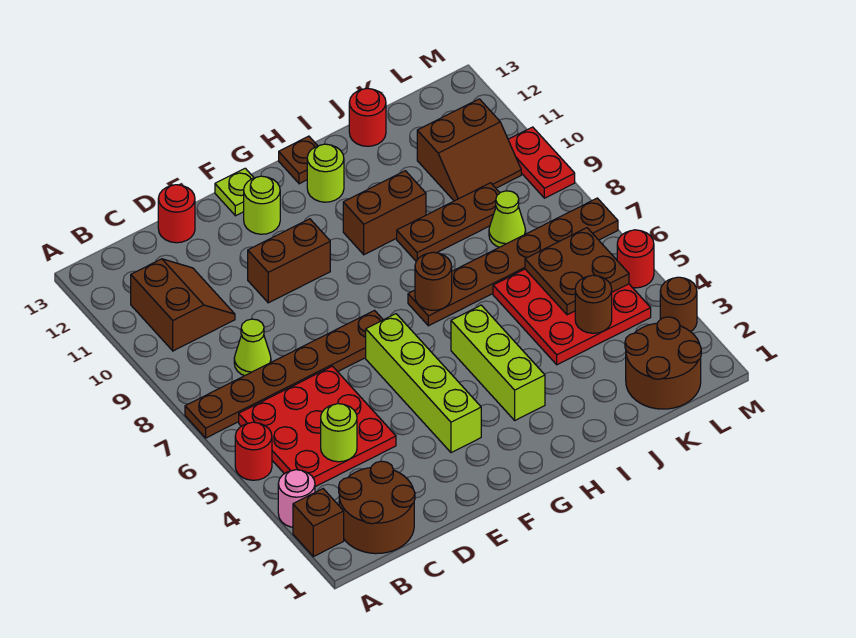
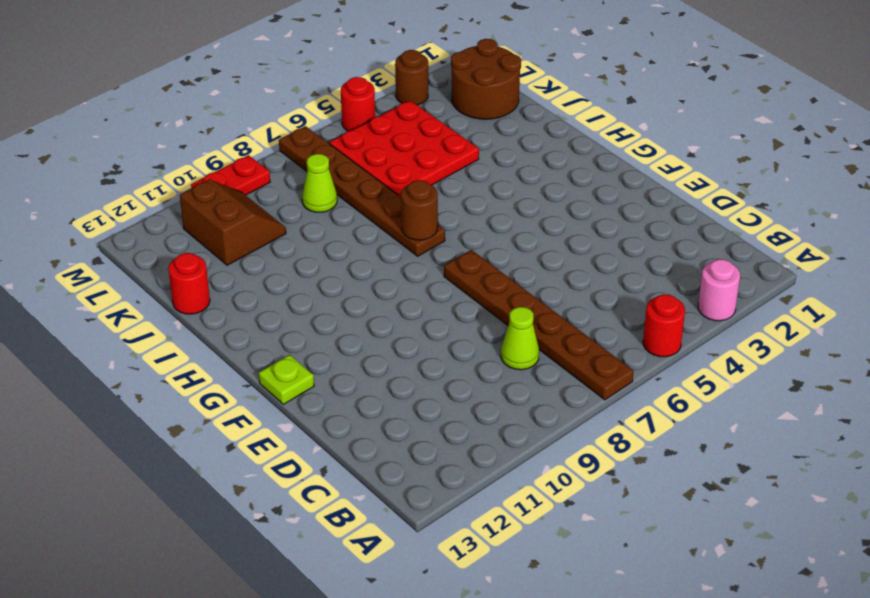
none -> brown brick A2 level 1
none -> brown round brick B1:C2 level 1
none -> red plate B4:D6 level 1
none -> brown slope B10:C11 level 1 top B

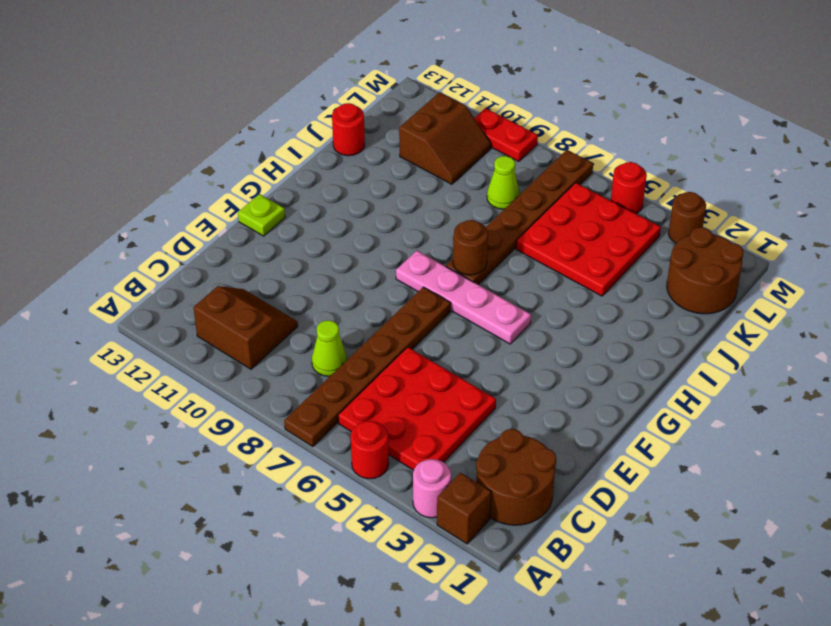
pink plate G5:G8 level 1 -> none
none -> red round brick D13 level 1
none -> brown brick E10:F10 level 1
none -> lime brick F3:F6 level 1
none -> lime round brick F12 level 1

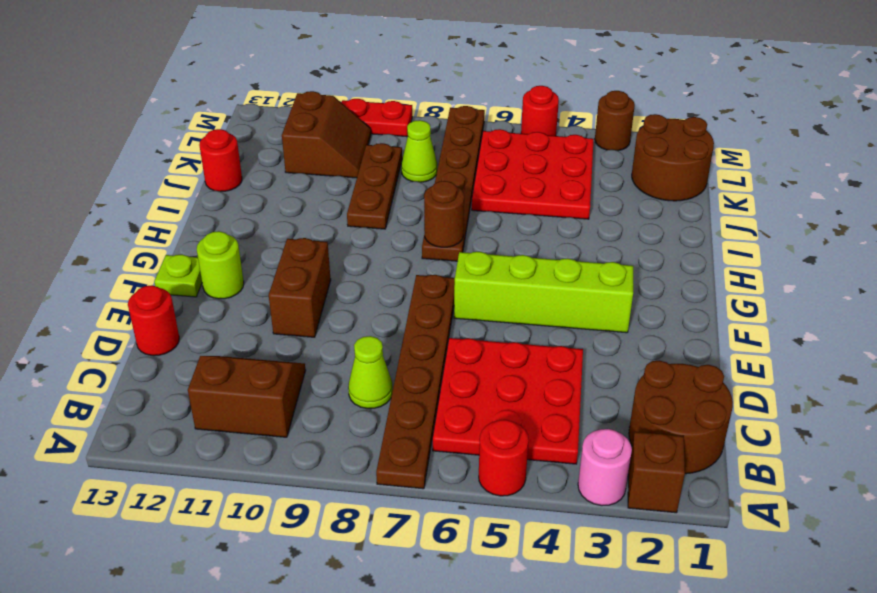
none -> lime brick H3:H5 level 1
none -> brown brick H10:I10 level 1
none -> lime round brick H12 level 1
none -> brown plate H13 level 1

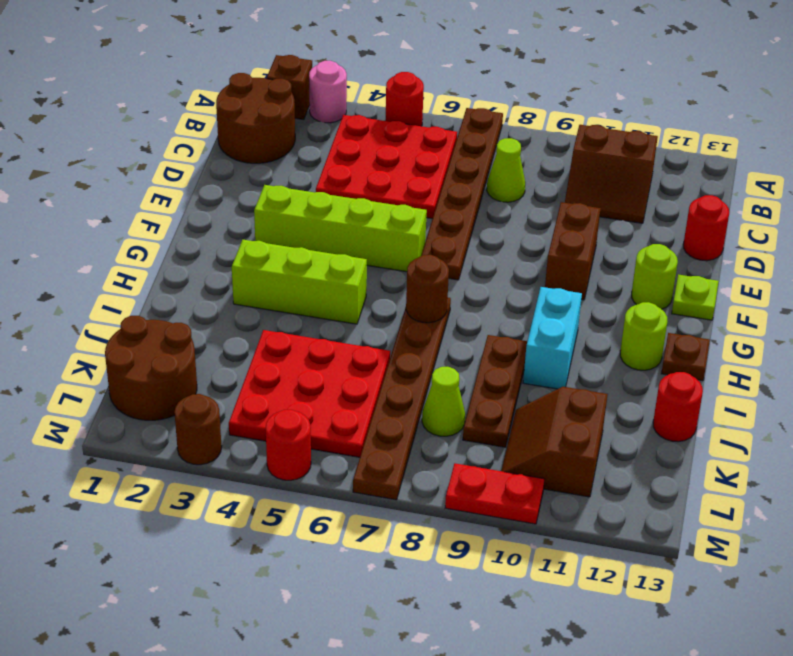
cyan brick H10:I10 level 1 -> brown brick H10:I10 level 1
none -> lime round brick C4 level 2
none -> brown round brick K4 level 2
none -> brown plate K5:L6 level 2

